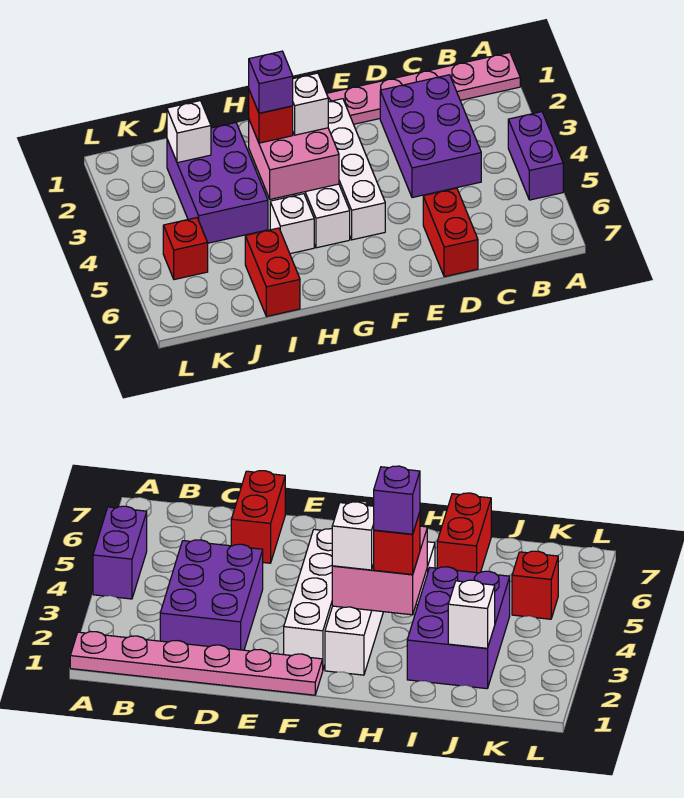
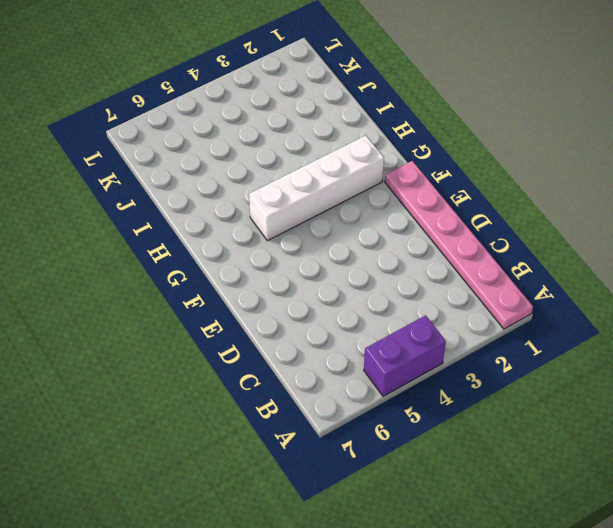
none -> purple brick C2:D4 level 1
none -> red brick D6:D7 level 1
none -> white brick F2:F5 level 1

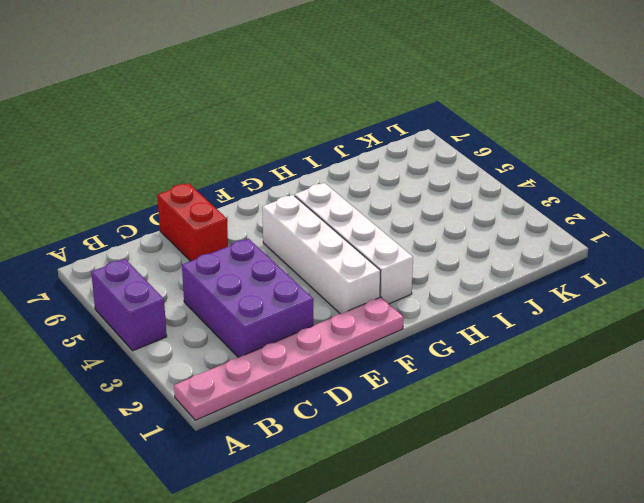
none -> white brick H5 level 1
none -> purple brick I2:J4 level 1
none -> red brick I6:I7 level 1

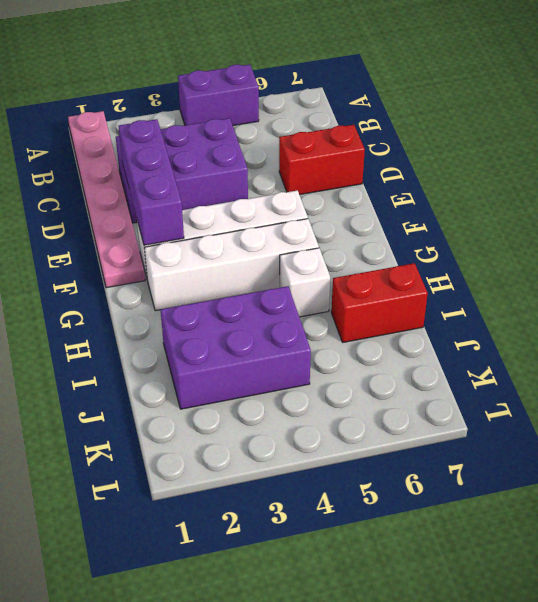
purple brick D2:F2 level 2 -> none
none -> red brick K5 level 1
none -> pink brick G3:H4 level 2
none -> white brick J2 level 2

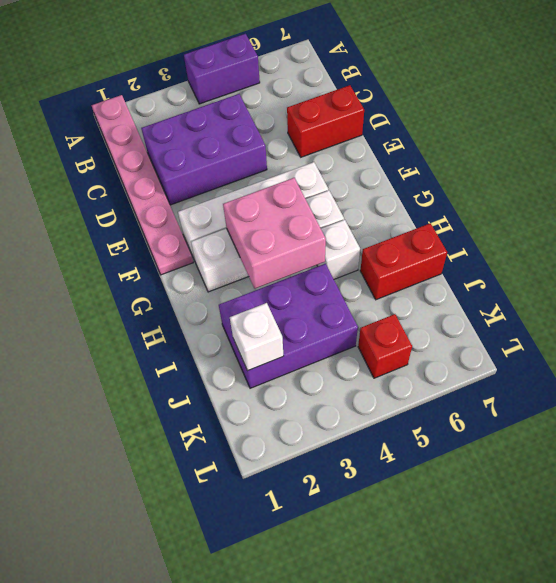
none -> white brick G3 level 3
none -> red brick H3 level 3
none -> purple brick H3 level 4

